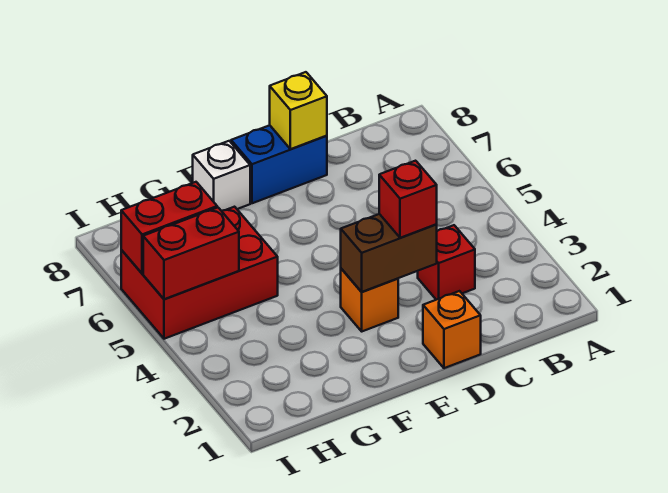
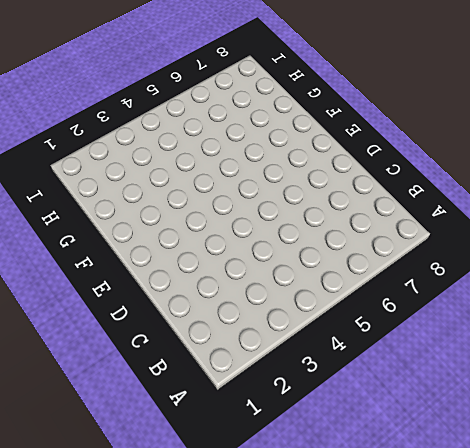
none -> red brick C3 level 1
none -> orange brick D1 level 1

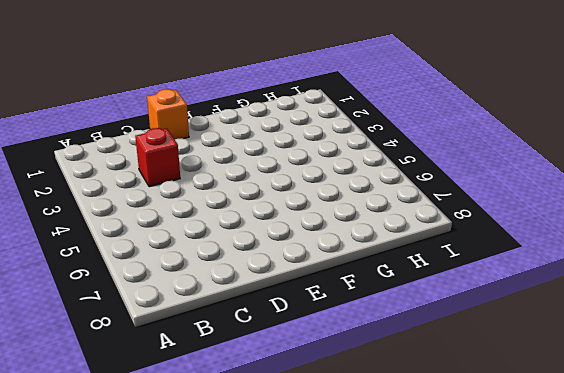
none -> blue brick D8:E8 level 1
none -> orange brick E3 level 1

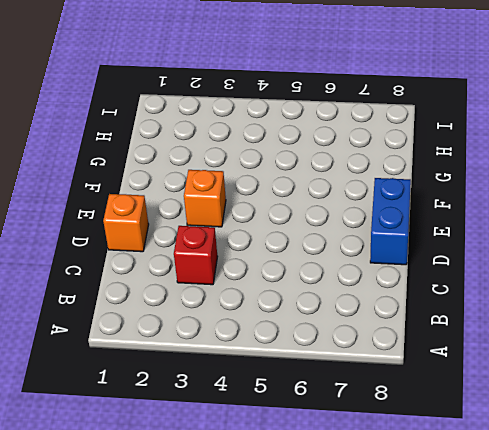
none -> white brick F8 level 1
none -> red brick G5:I6 level 1

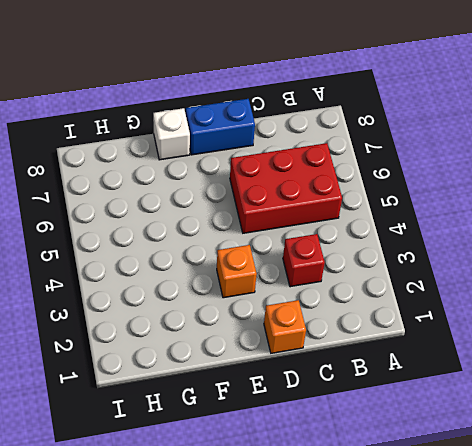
red brick B5:D6 level 1 -> red brick G5:I6 level 1
none -> brown brick D3:E3 level 2
none -> yellow brick D8 level 2

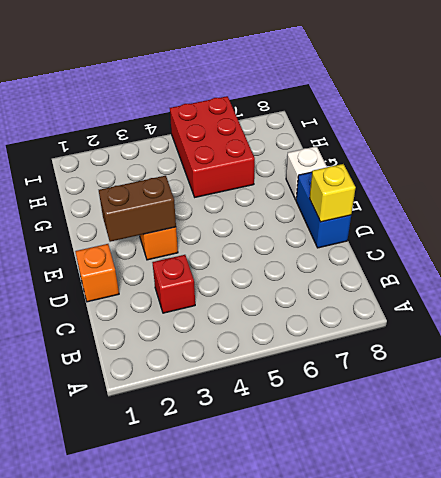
brown brick E2:E3 level 2 -> brown brick D3:E3 level 2
none -> red brick H5:I5 level 2
none -> red brick H6:I6 level 2

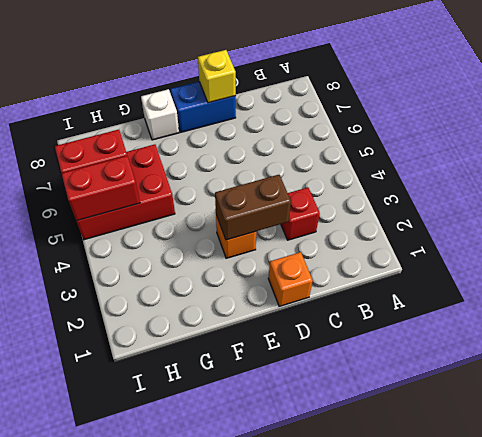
none -> red brick D3 level 3

